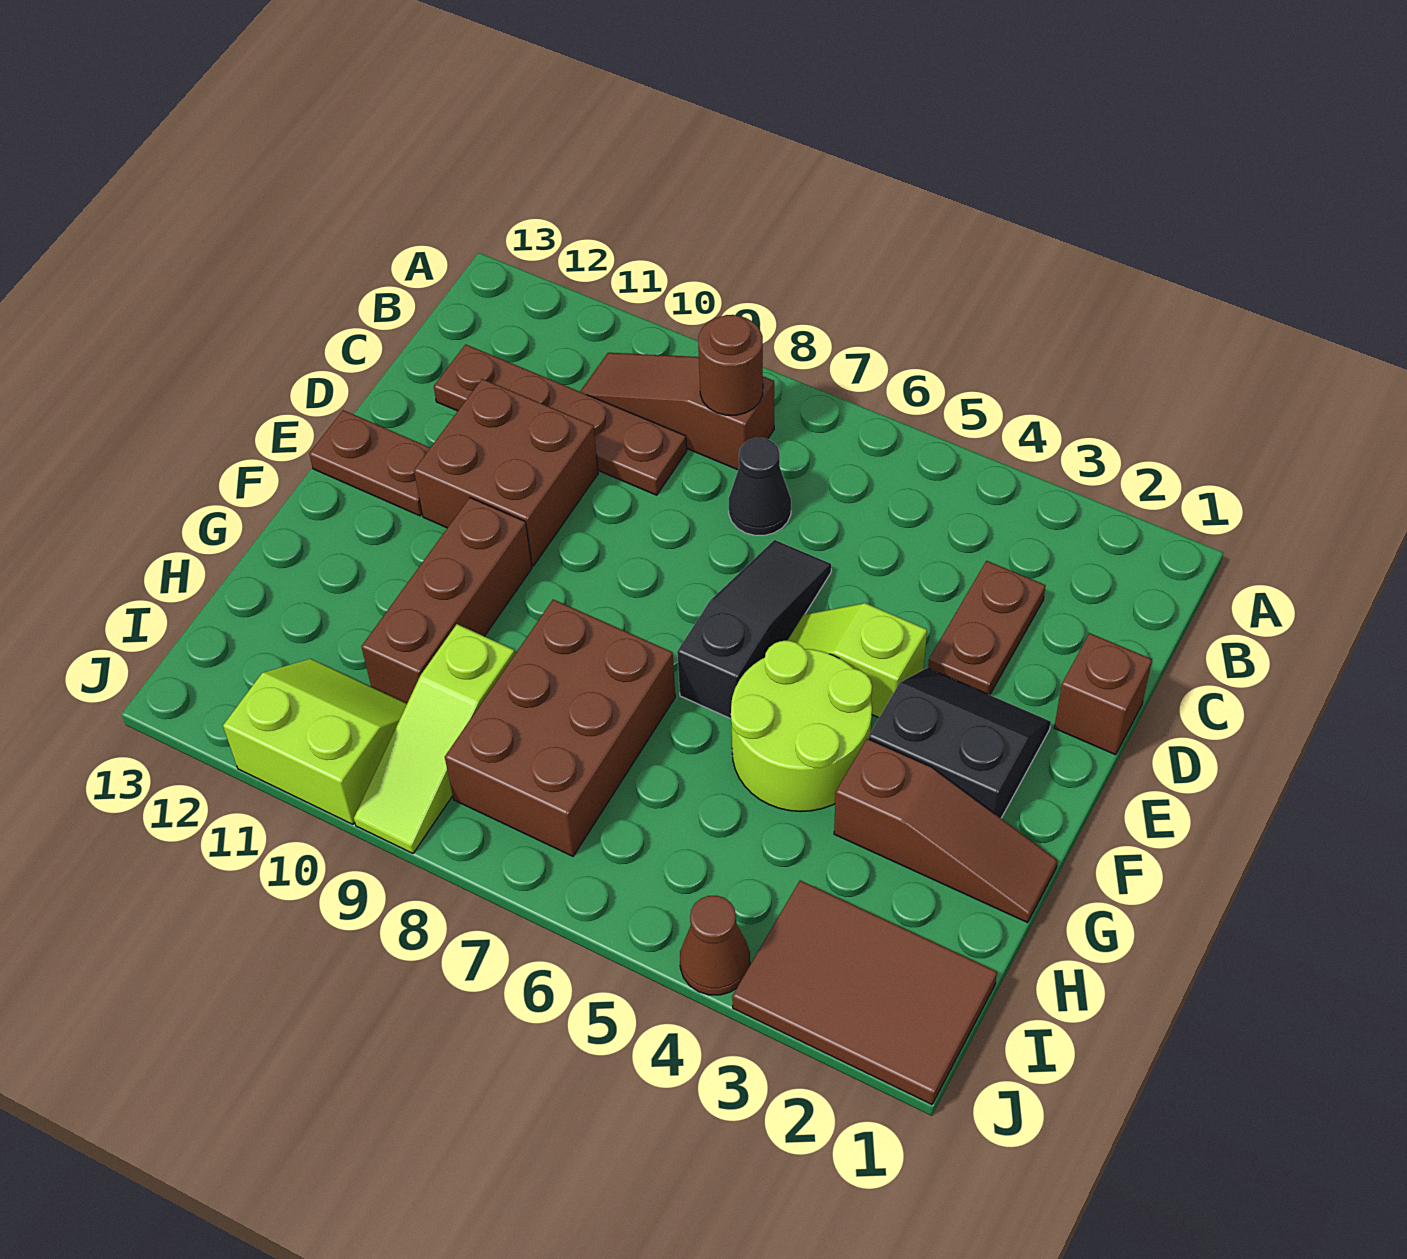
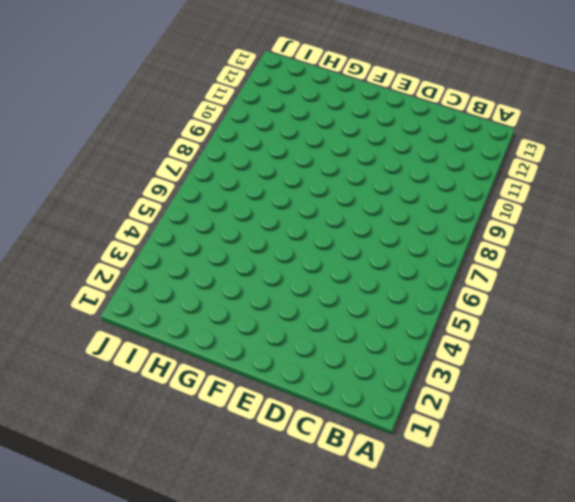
none -> brown slope B8:B10 level 1 top 8
none -> brown plate C3:D3 level 1
none -> black cone C7 level 1

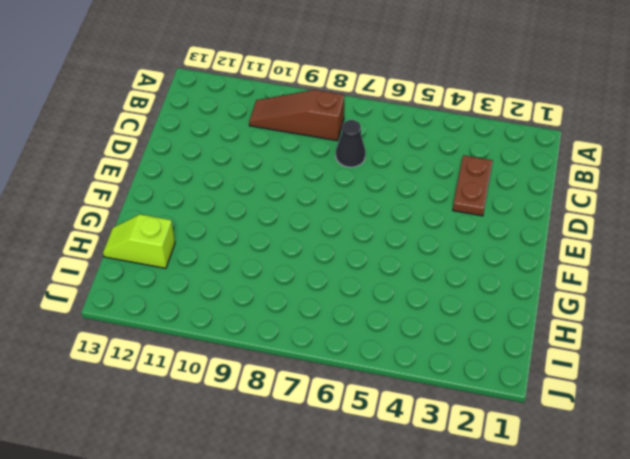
lime slope H12:H13 level 1 top 12 -> lime slope E4:E5 level 1 top 4
none -> brown plate C9:C12 level 1
none -> brown brick D1 level 1
none -> black slope D6:F6 level 1 top F

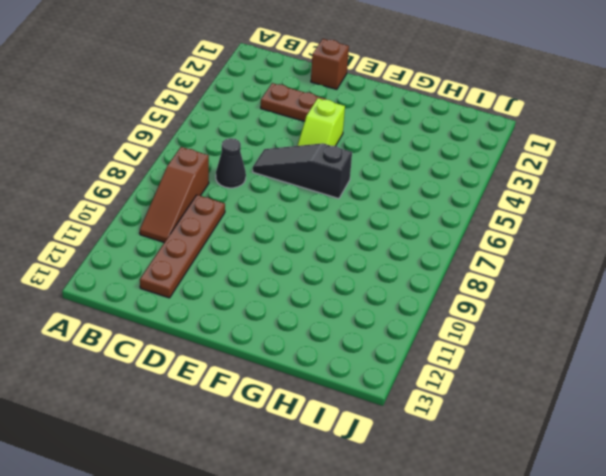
none -> brown brick D10:E11 level 1
none -> black slope E2:F3 level 1 top F
none -> brown plate E12:E13 level 1

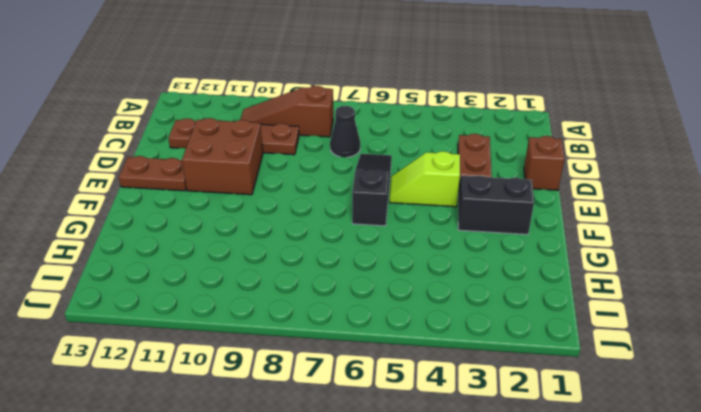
none -> lime round brick F4:G5 level 1
none -> brown brick F10:H10 level 1
none -> brown slope G1:G3 level 1 top 3

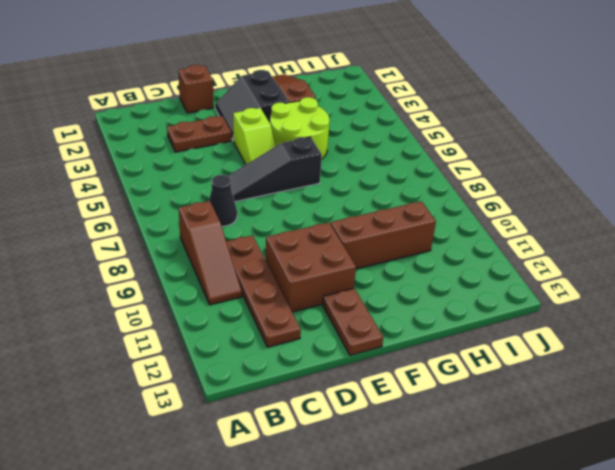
none -> brown brick G7:I8 level 1
none -> lime slope H9:J9 level 1 top H
none -> brown tile I1:J3 level 1

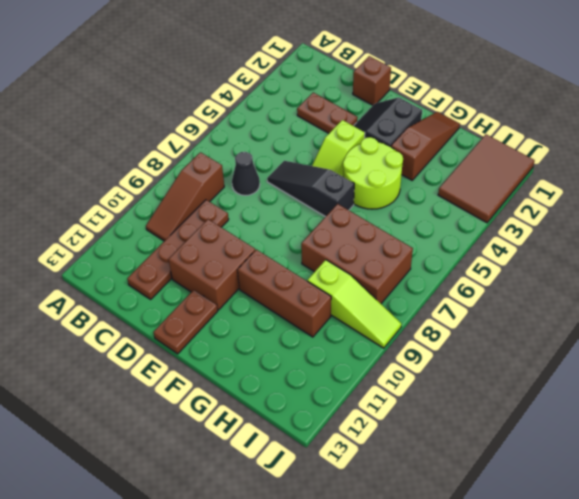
none -> lime slope I10:J11 level 1 top J
none -> brown cone J4 level 1
none -> brown round brick B8 level 2

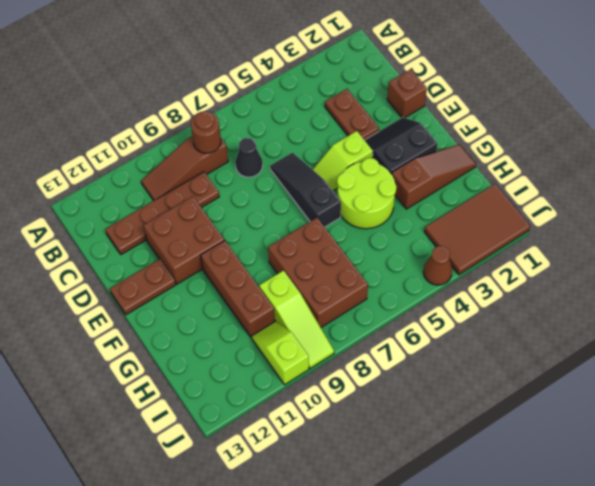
lime slope I10:J10 level 1 top J -> lime slope I10:J11 level 1 top J

